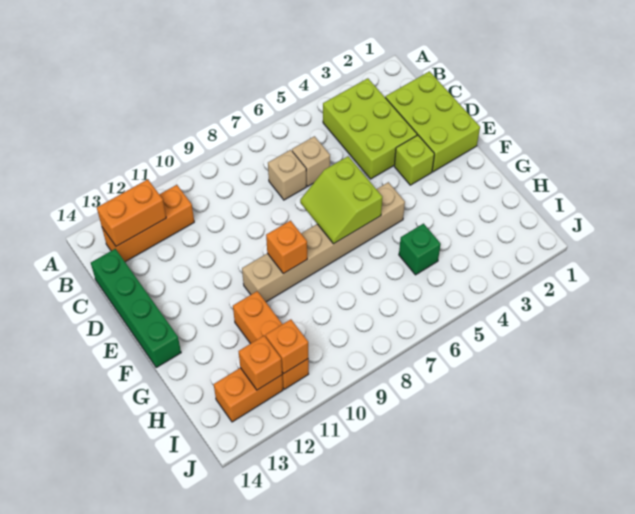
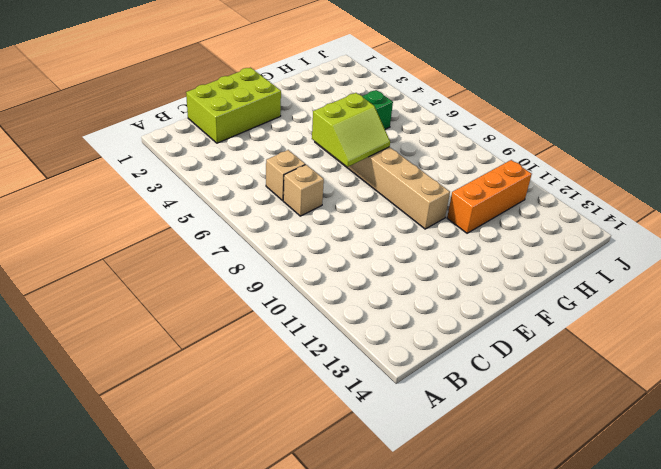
none -> lime brick B3:D4 level 1
none -> orange brick B11:B13 level 1
none -> green brick C14:F14 level 1

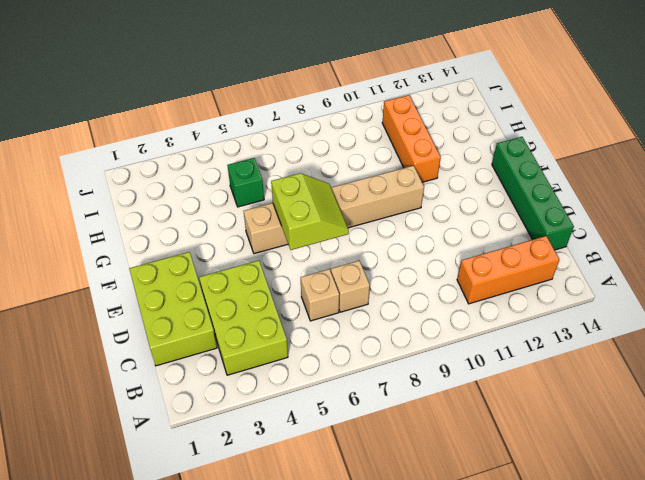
none -> lime brick E3 level 1
none -> orange brick I12:I13 level 1
none -> orange brick B12:B13 level 2

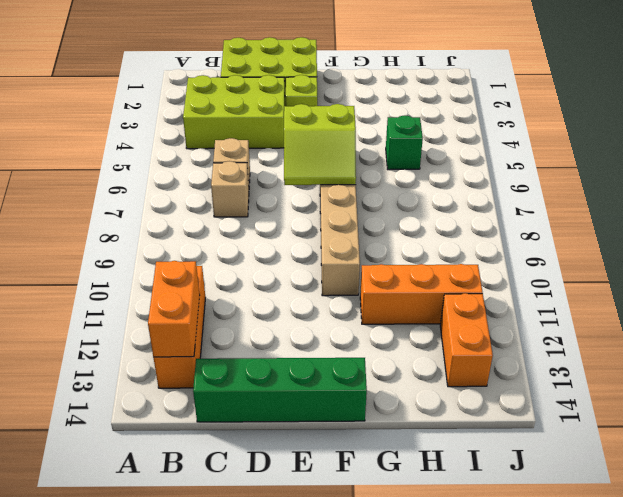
none -> orange brick F9 level 2
none -> orange brick I11 level 2
none -> orange brick I12 level 2

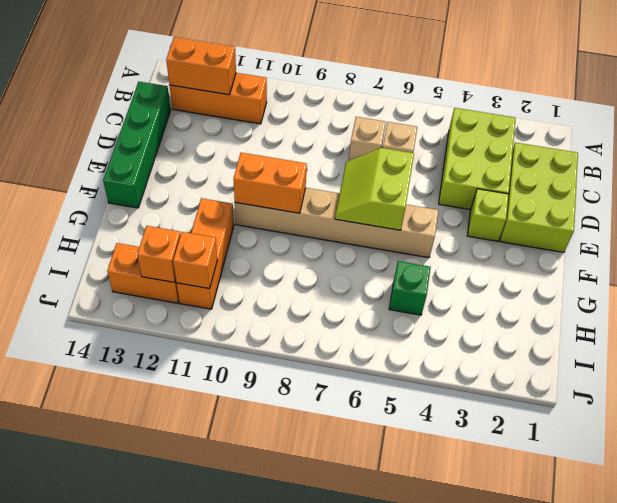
orange brick F9:F10 level 2 -> orange brick F9 level 2

